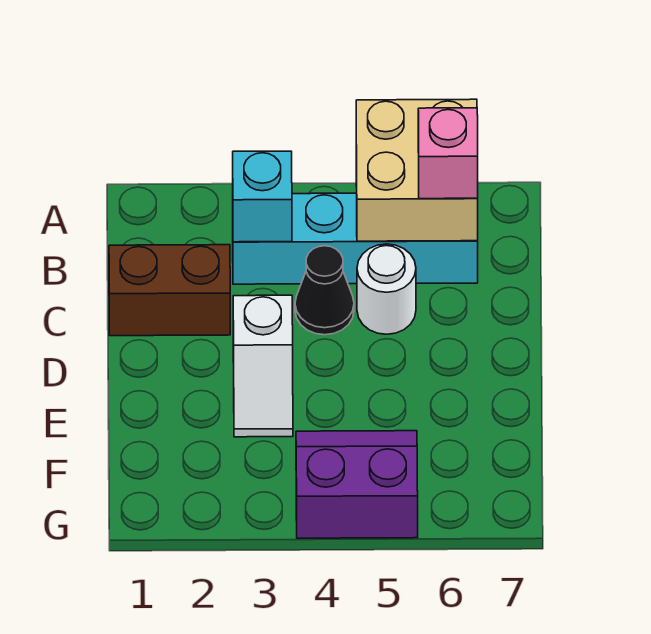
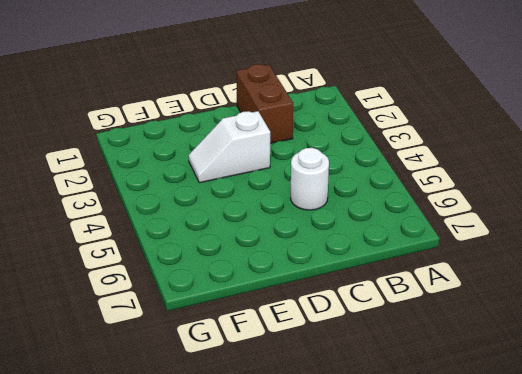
none -> cyan brick B3:B6 level 1
none -> black cone C4 level 1

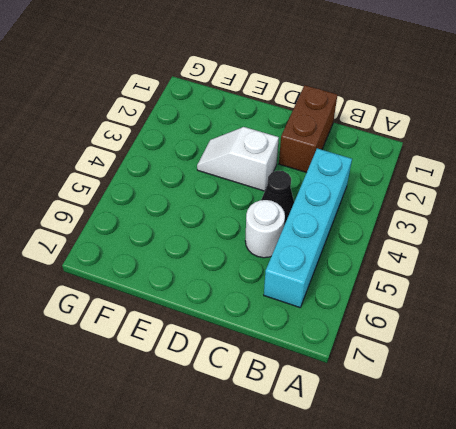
none -> purple slope F4:G5 level 1 top G
none -> tan brick A5:B6 level 2

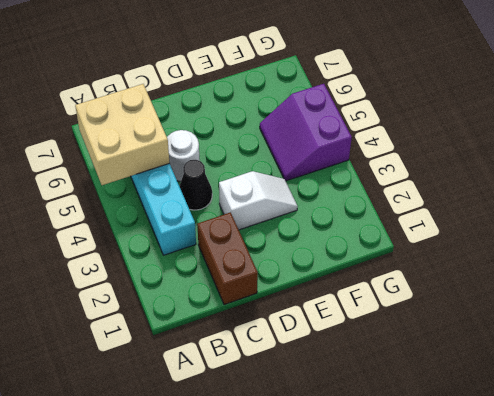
none -> cyan brick B3 level 2
none -> pink brick B6 level 3

